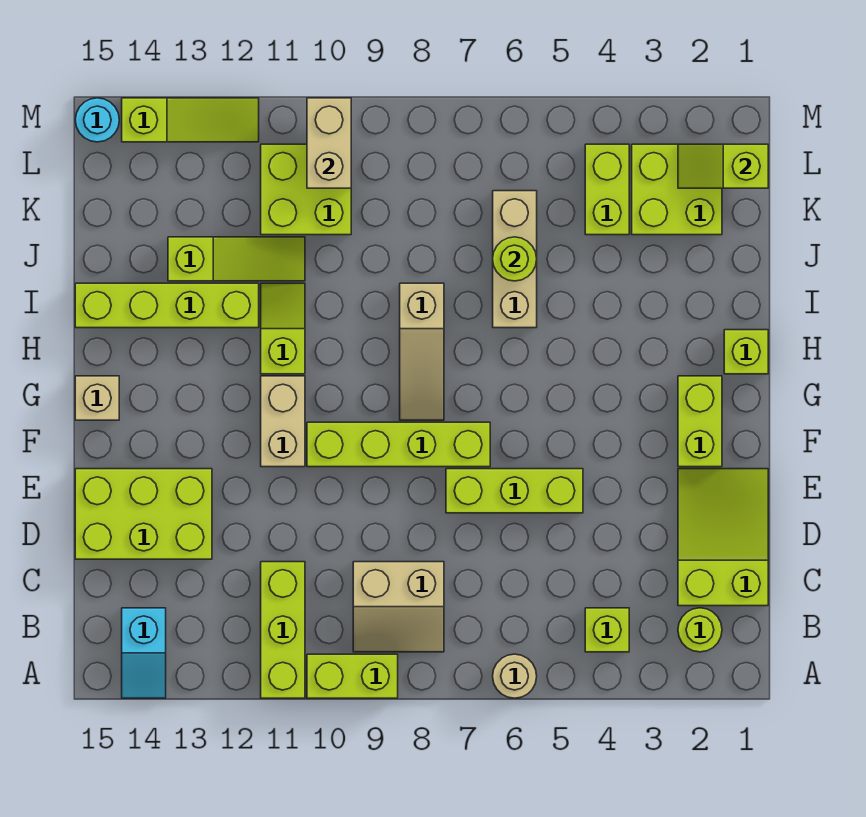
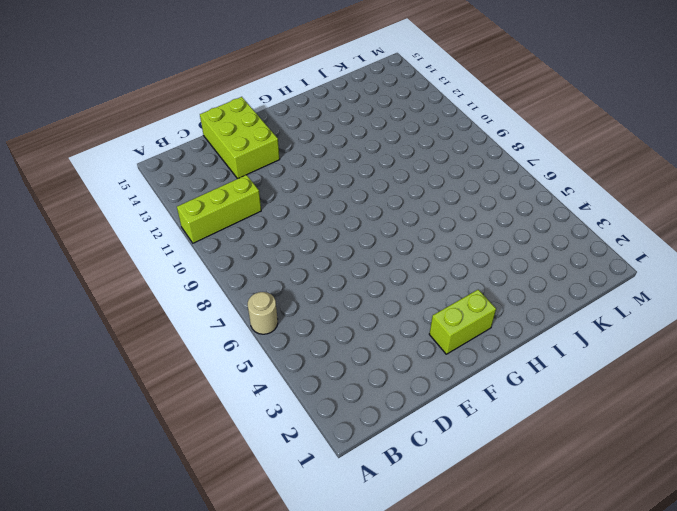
none -> lime brick A9:A10 level 1
none -> cyan slope A14:B14 level 1 top B
none -> lime round brick B2 level 1

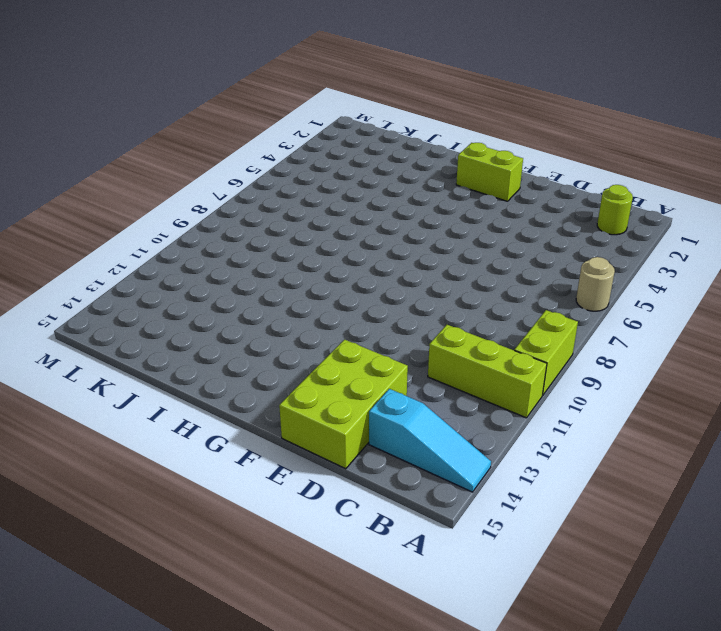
cyan slope A14:C14 level 1 top C -> cyan slope A14:B14 level 1 top B
none -> lime brick B4 level 1
none -> tan slope B8:C9 level 1 top C
none -> lime slope C1:E2 level 1 top C

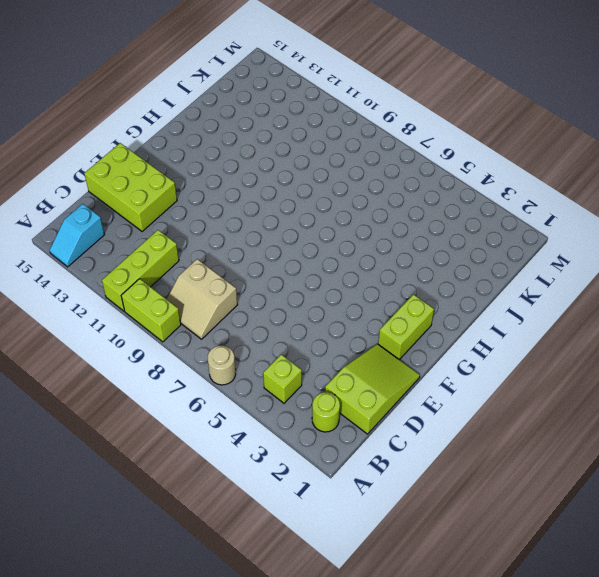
none -> lime brick E5:E7 level 1
none -> lime brick F7:F10 level 1
none -> tan brick F11:G11 level 1

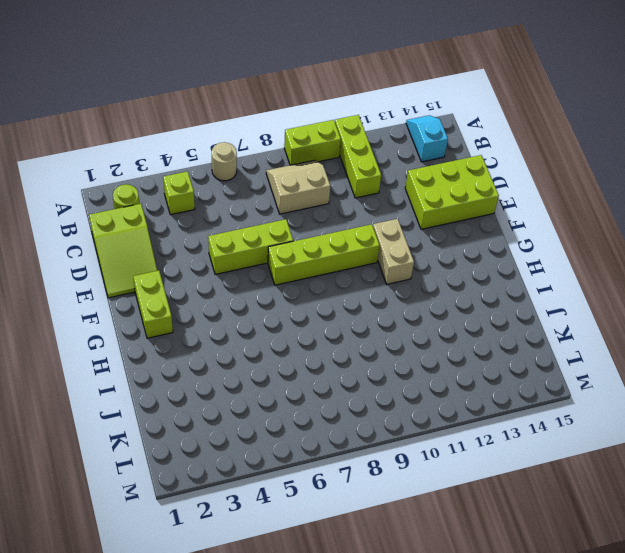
none -> tan slope G8:I8 level 1 top I
none -> tan brick G15 level 1
none -> lime brick H1 level 1

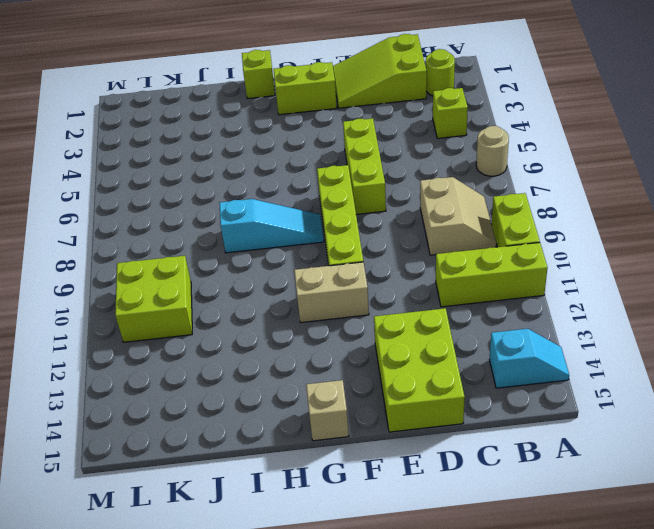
cyan slope G8:I8 level 1 top I -> tan slope G8:I8 level 1 top I
none -> lime slope H11:I11 level 1 top H
none -> tan brick I6:K6 level 1
none -> lime brick I12:I15 level 1

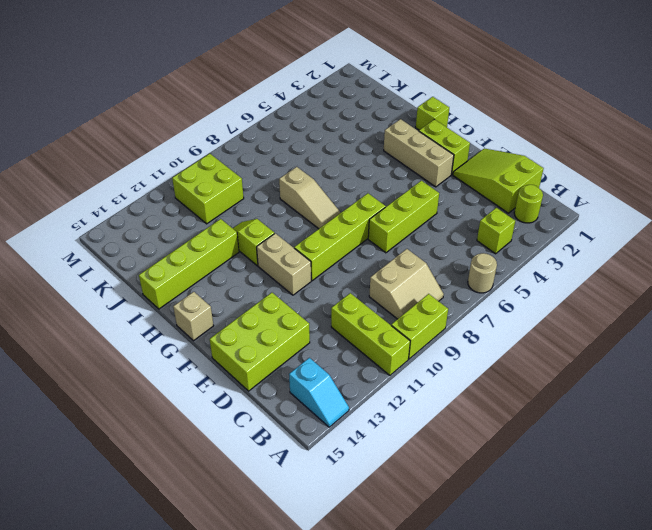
tan brick F3:H3 level 1 -> tan brick I6:K6 level 1
none -> lime slope J11:J13 level 1 top 13
none -> lime brick K2:L3 level 1
none -> lime brick K4:L4 level 1

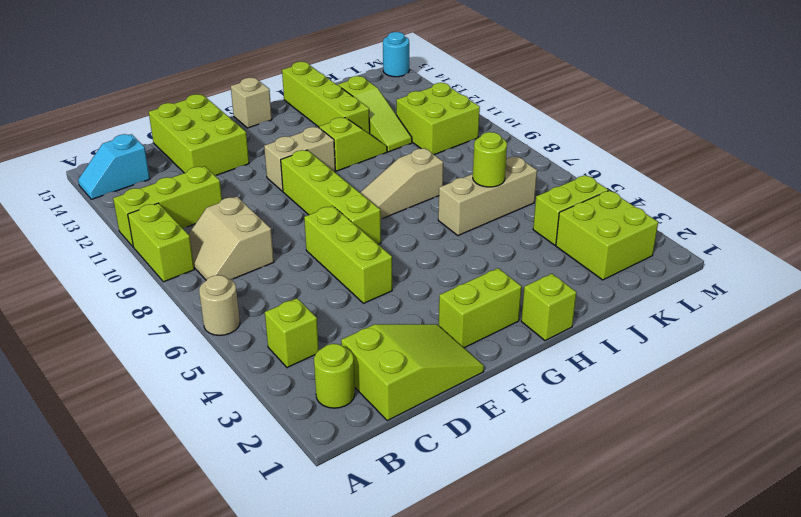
none -> lime slope M12:M14 level 1 top 14
none -> lime slope L1:L2 level 2 top 1
none -> tan brick L10:M10 level 2

